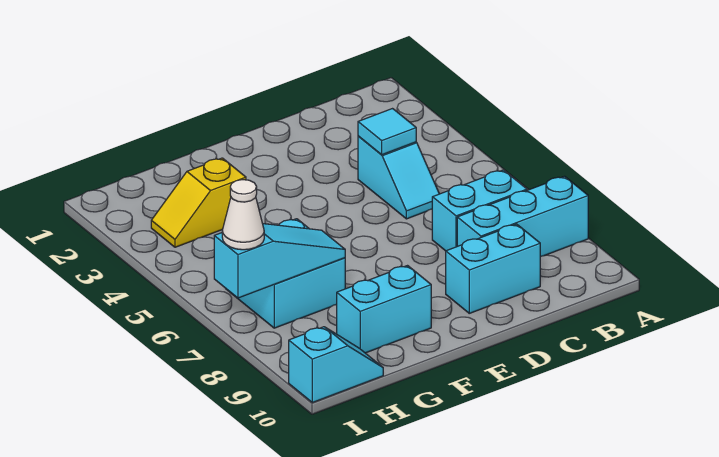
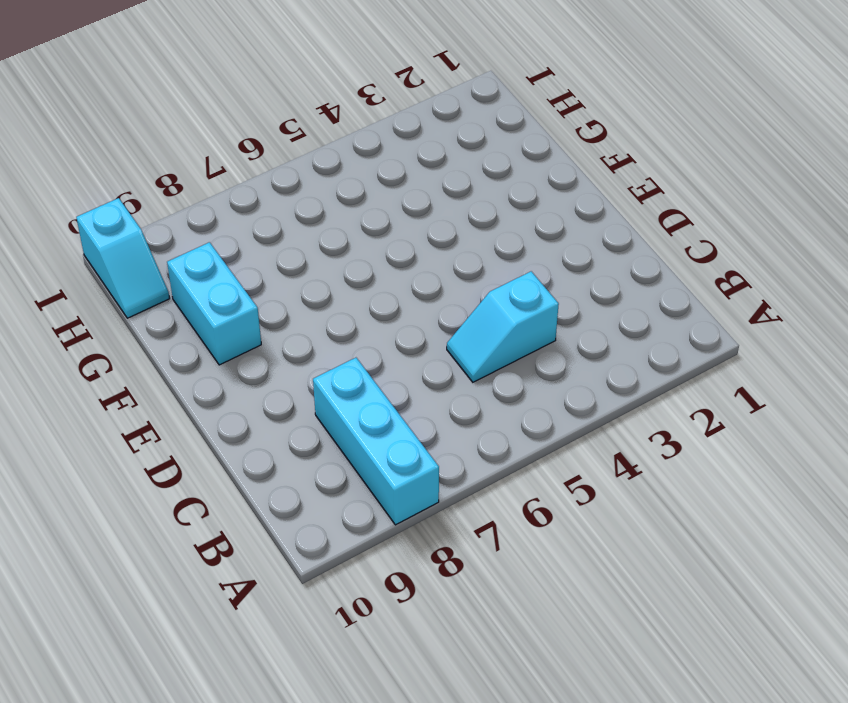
none -> cyan brick B7:C7 level 1
none -> cyan brick C9:D9 level 1

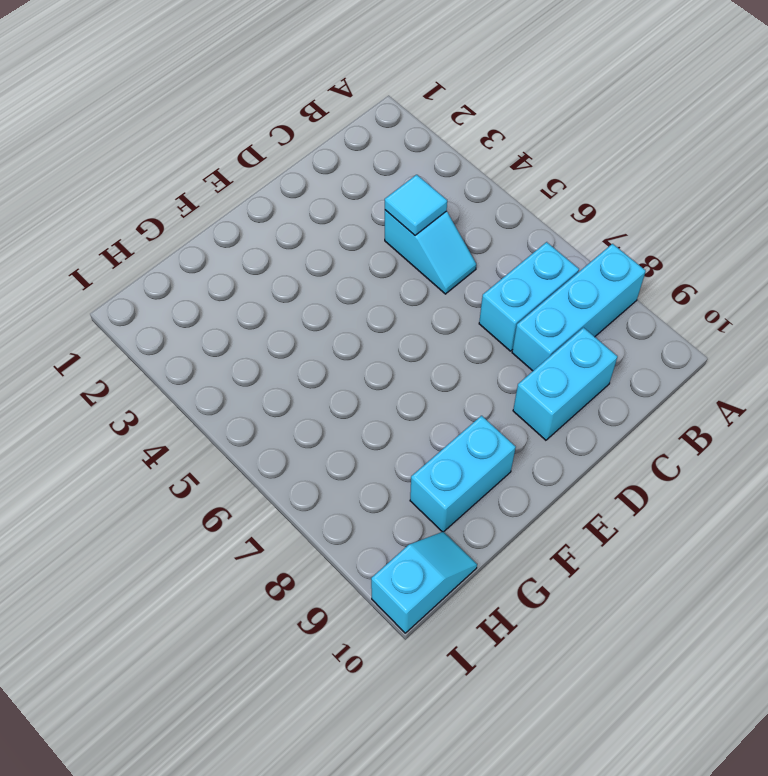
none -> yellow slope G3:H3 level 1 top G
none -> cyan brick G6:H7 level 1

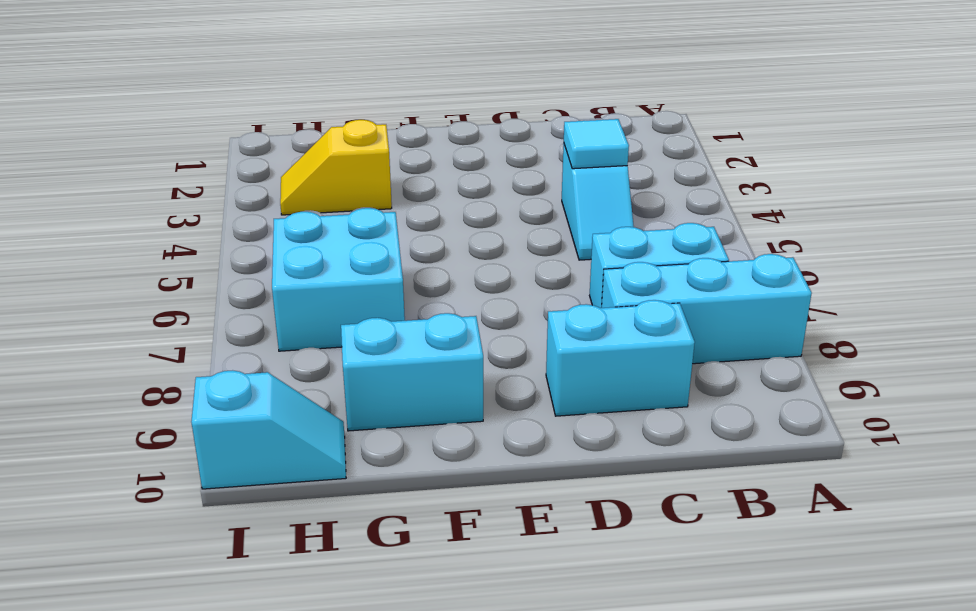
none -> cyan slope G7:I7 level 2 top I
none -> white cone I7 level 3

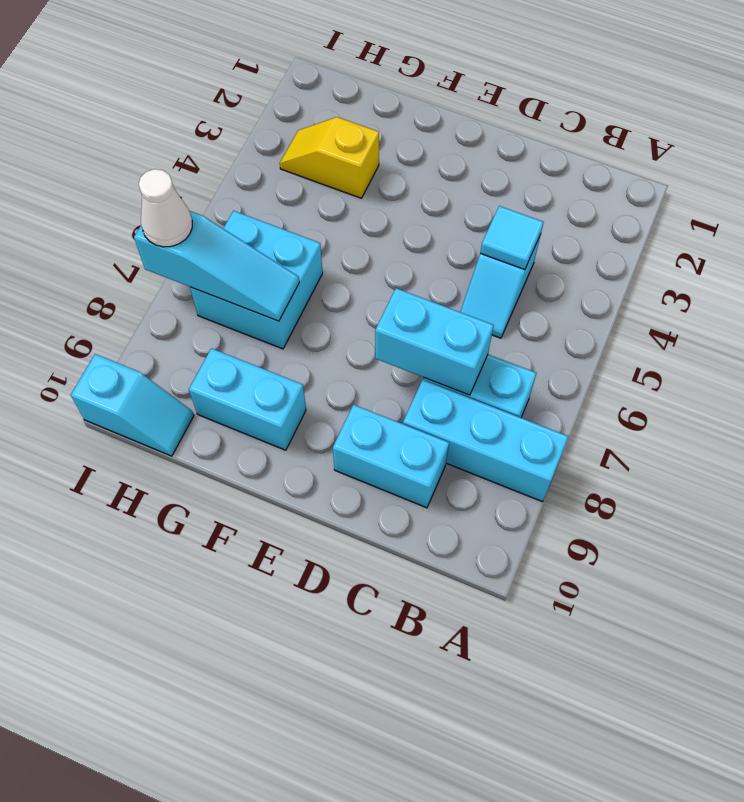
cyan brick C7:D7 level 2 -> none

